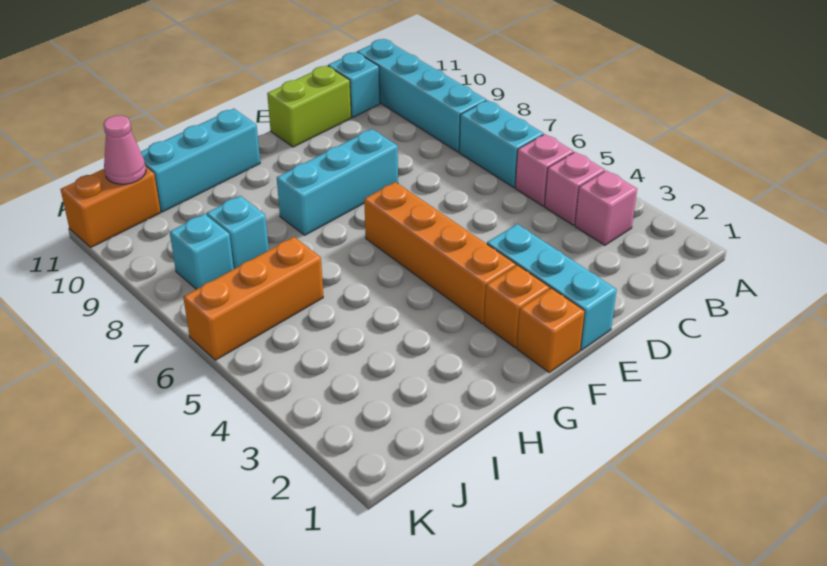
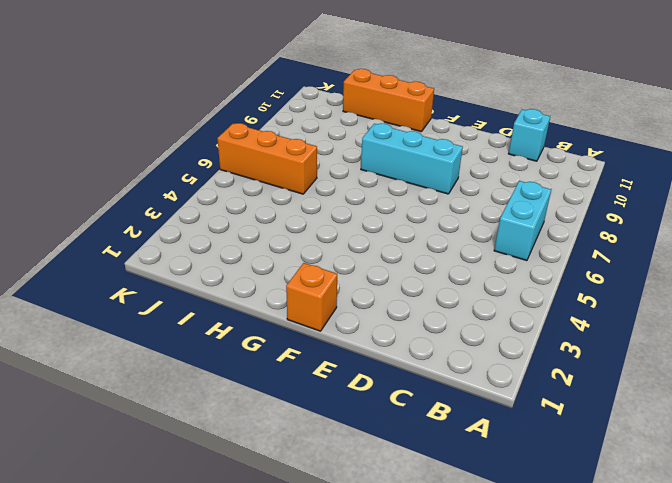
orange brick G11:I11 level 1 -> cyan brick G11:I11 level 1
none -> pink brick B3 level 1
none -> pink brick B4 level 1
none -> pink brick B5 level 1

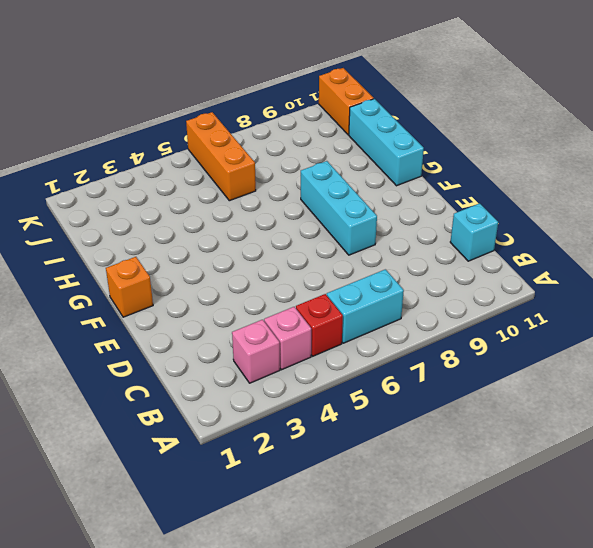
red brick B5 level 1 -> pink brick B5 level 1
none -> cyan brick B8:B11 level 1
none -> lime brick D11:E11 level 1
none -> cyan brick E1:E3 level 1

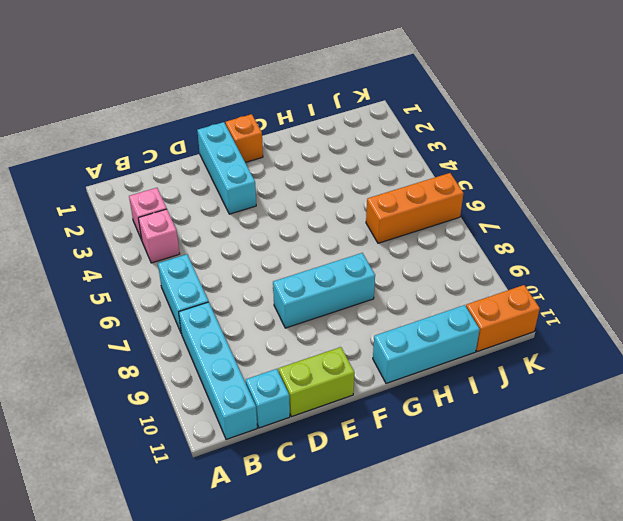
none -> pink brick B5 level 1
none -> orange brick F2 level 1
none -> orange brick F3:F6 level 1

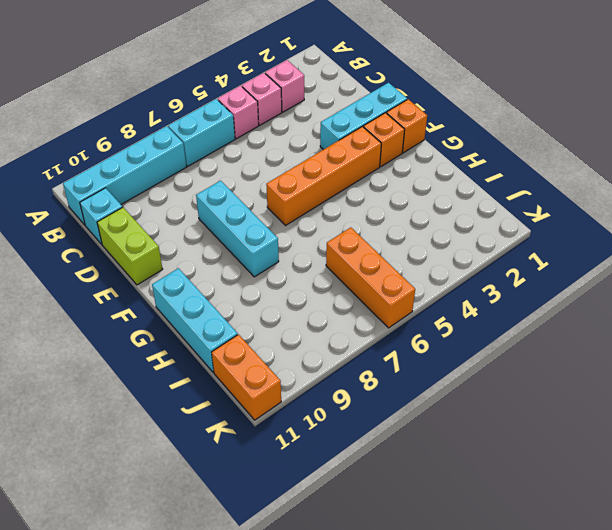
none -> cyan brick I8 level 1
none -> cyan brick J8 level 1
none -> pink cone J11 level 2

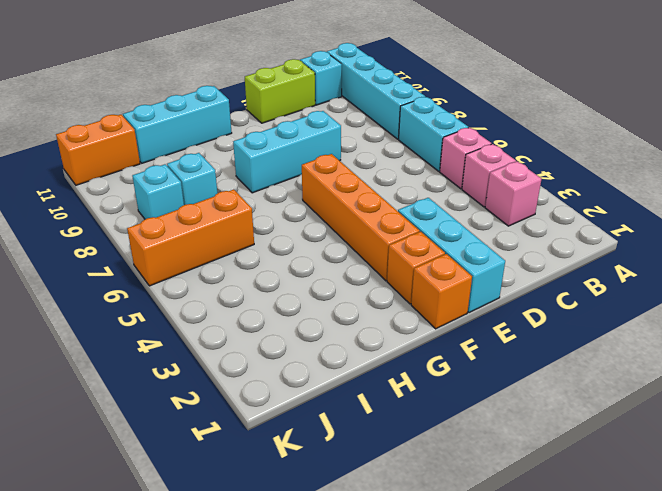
none -> pink cone J11 level 2

